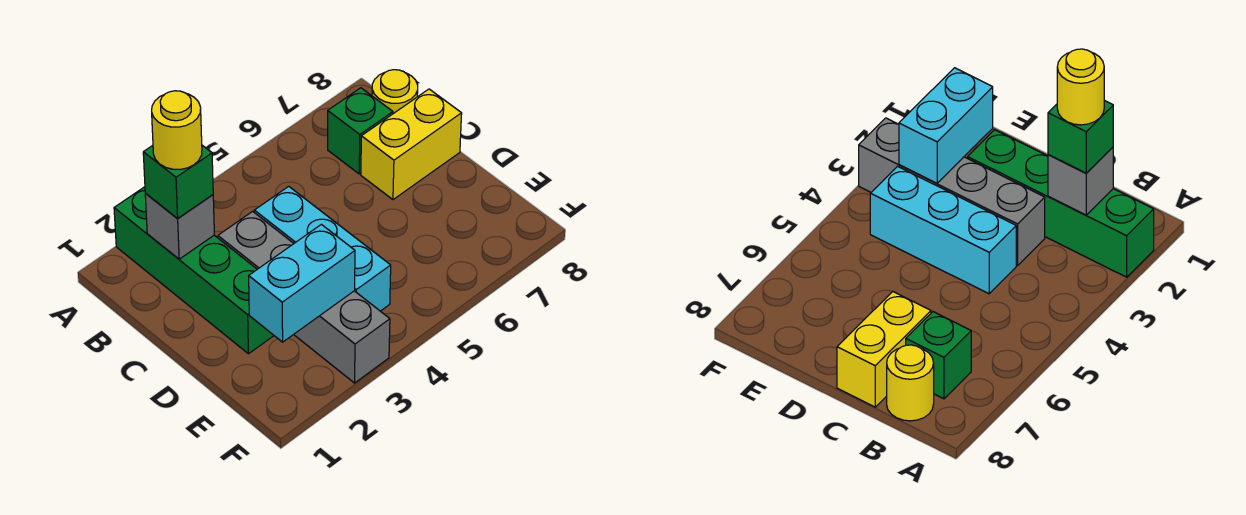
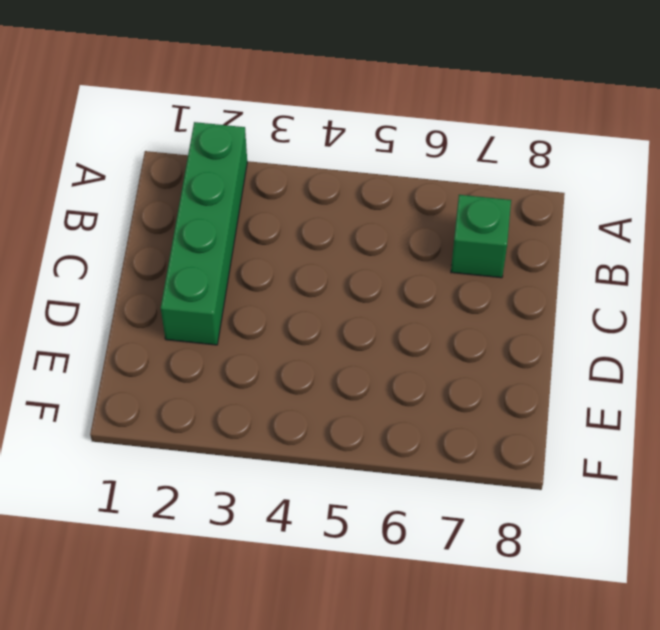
none -> yellow round brick B8 level 1
none -> grey brick C3:F3 level 1

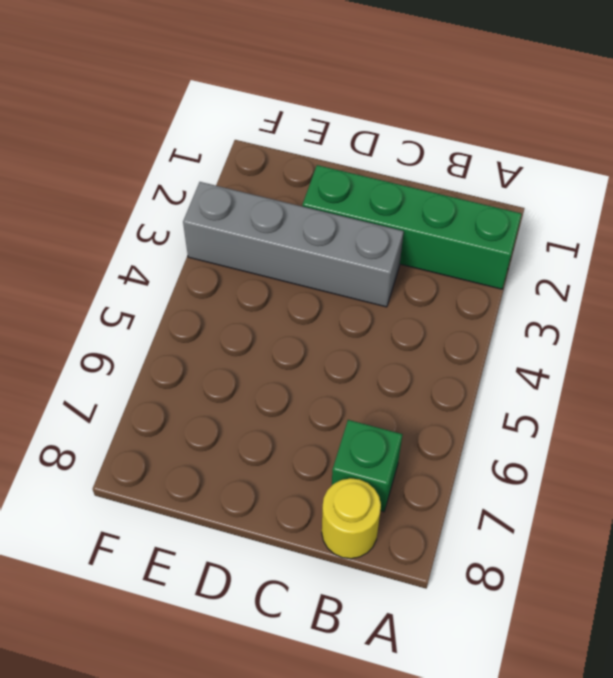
none -> cyan brick C4:E4 level 1
none -> yellow brick C7:C8 level 1

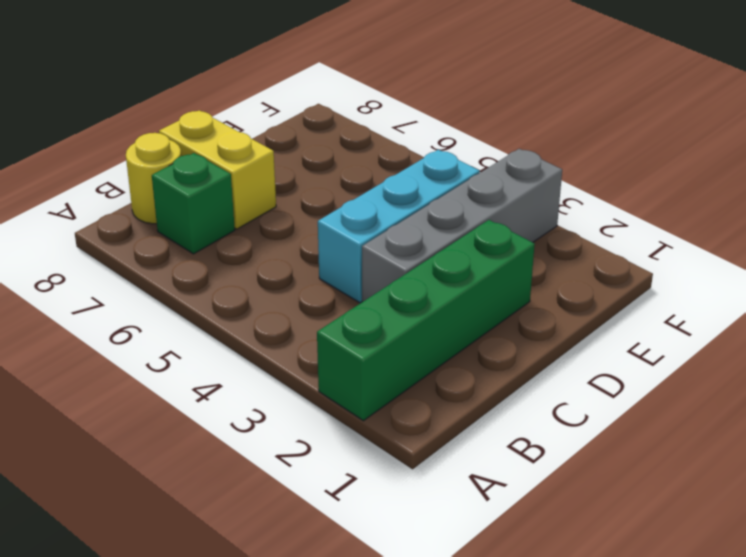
none -> grey brick B2 level 2
none -> cyan brick E2:E3 level 2

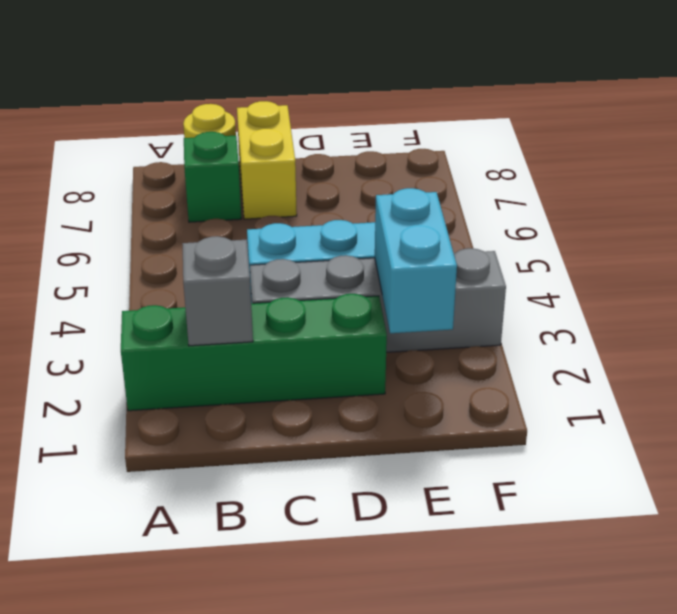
none -> green brick B2 level 3
none -> yellow round brick B2 level 4

